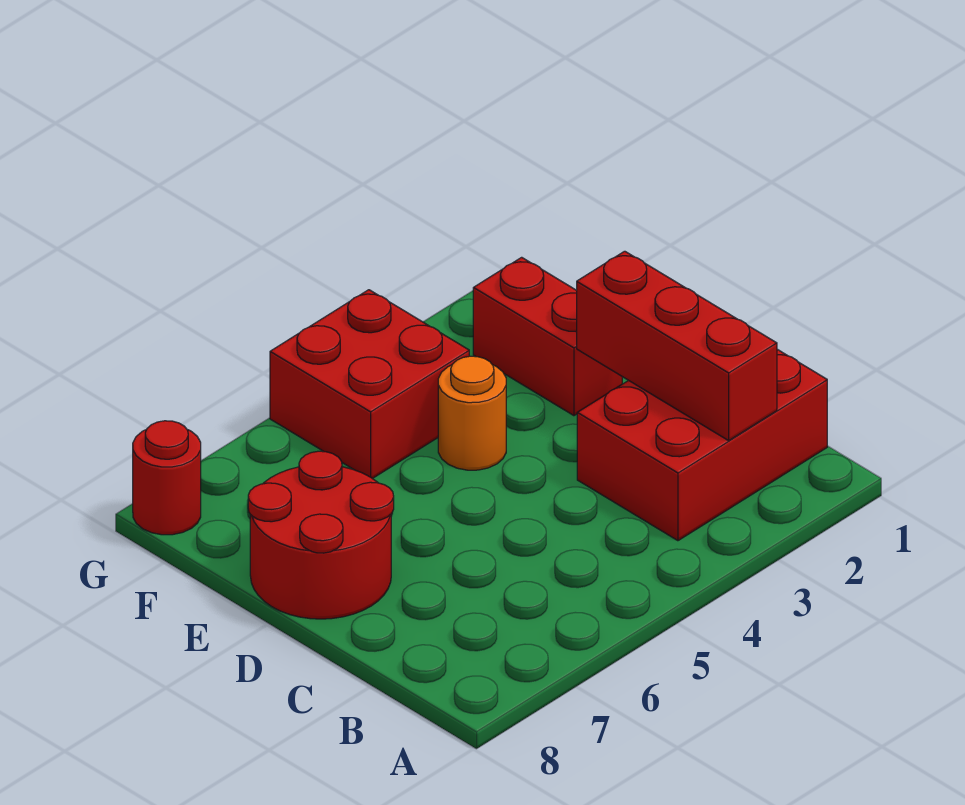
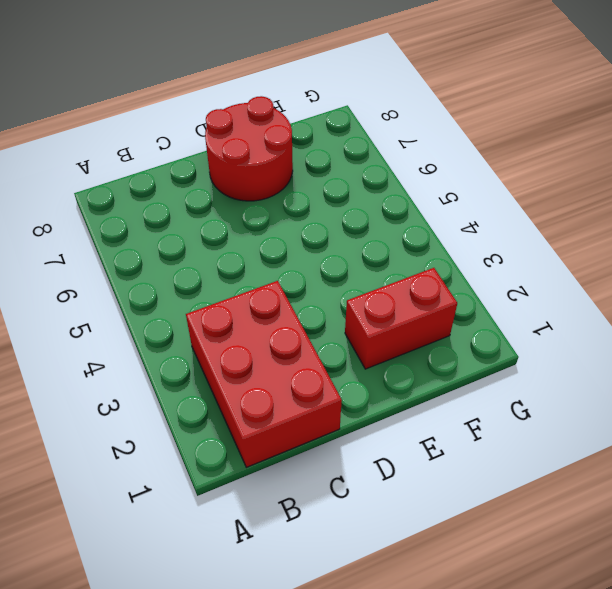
none -> orange round brick E4 level 1
none -> red brick F4:G5 level 1

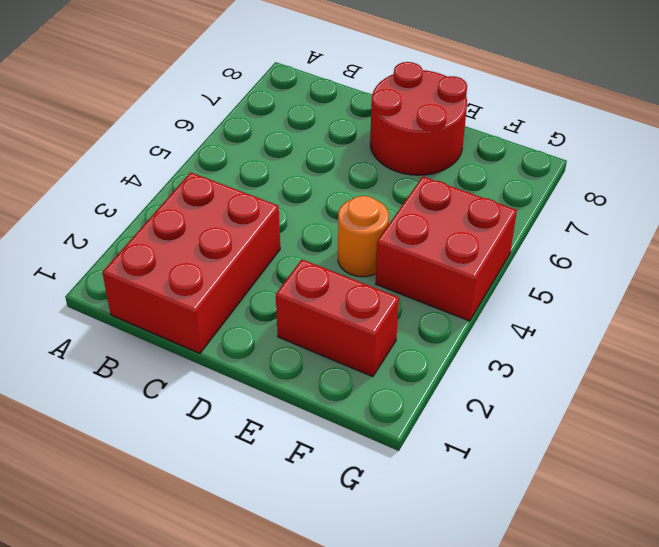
none -> red round brick G8 level 1
none -> red brick B2:D2 level 2

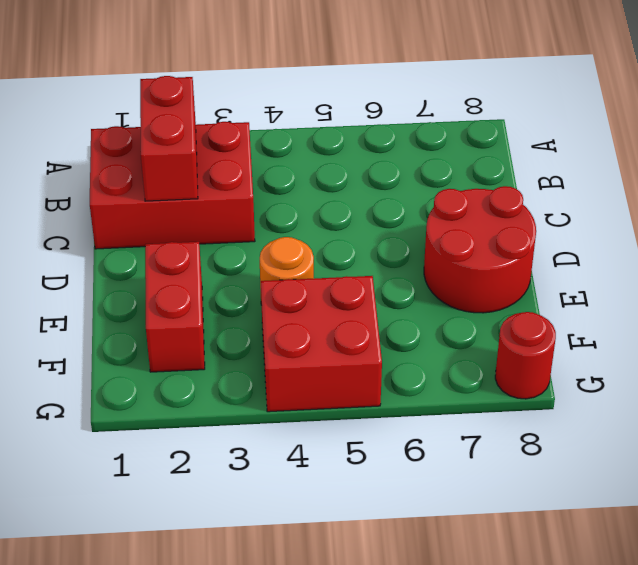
red brick B2:C2 level 2 -> red brick B2:D2 level 2

